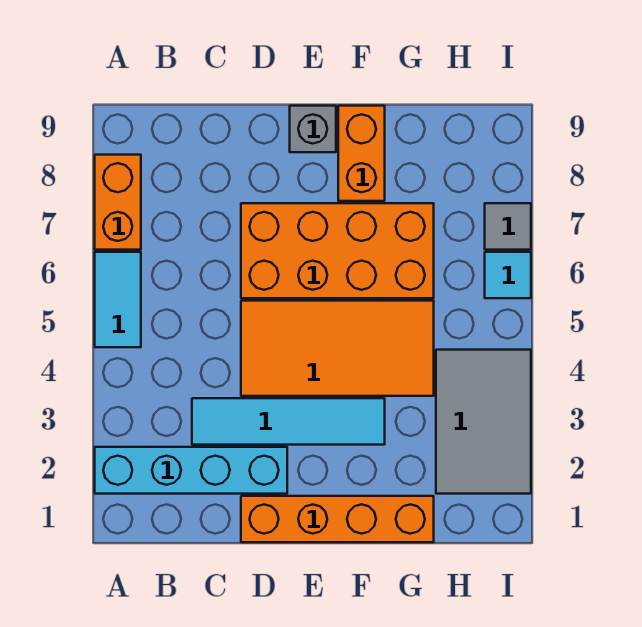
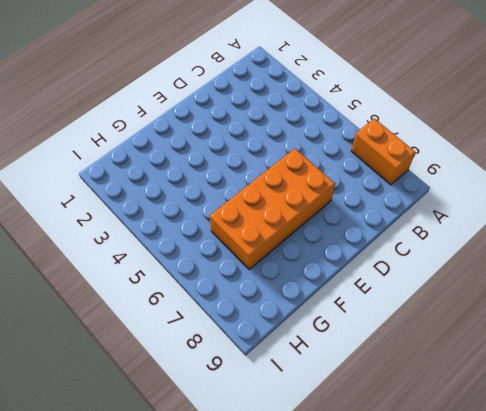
none -> cyan brick A2:D2 level 1
none -> cyan tile A5:A6 level 1
none -> cyan tile C3:F3 level 1

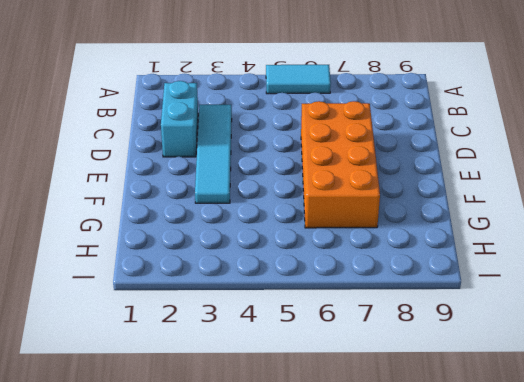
cyan brick C2:D2 level 1 -> cyan brick A2:D2 level 1
none -> orange brick A7:A8 level 1
none -> orange brick D1:G1 level 1
none -> orange tile D4:G5 level 1

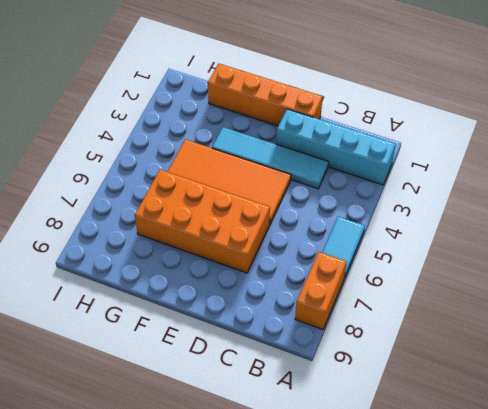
none -> grey brick E9 level 1
none -> orange brick F8:F9 level 1
none -> grey tile H2:I4 level 1

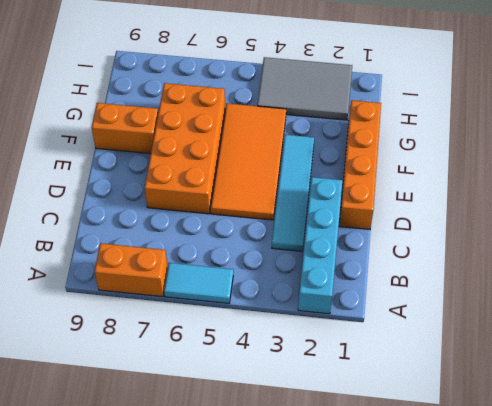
none -> grey brick E9 level 1
none -> cyan tile I6 level 1
none -> grey tile I7 level 1

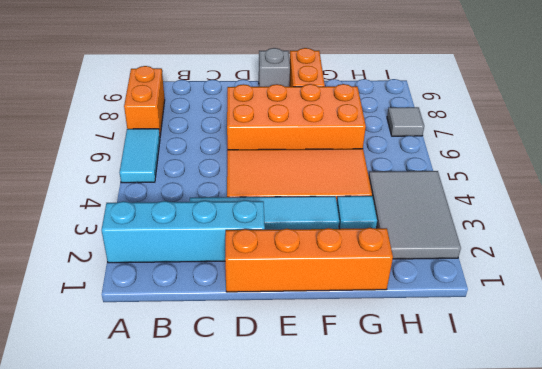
cyan tile G3 level 1 -> cyan tile I6 level 1

